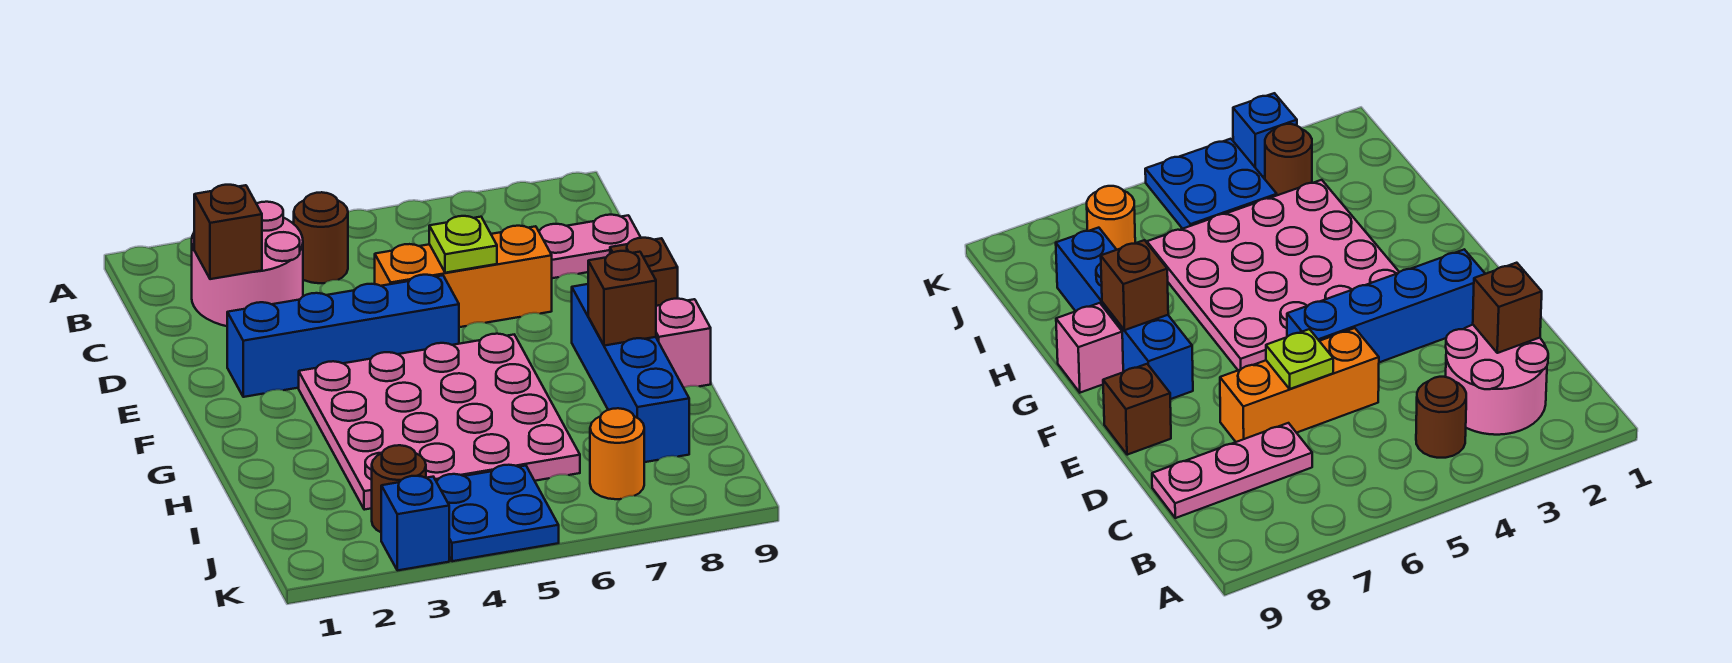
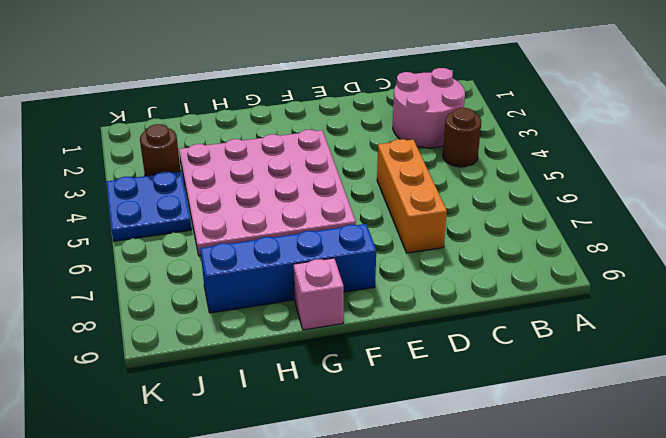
none -> pink plate C7:C9 level 1
none -> blue brick E2:E5 level 1
none -> brown brick E9 level 1

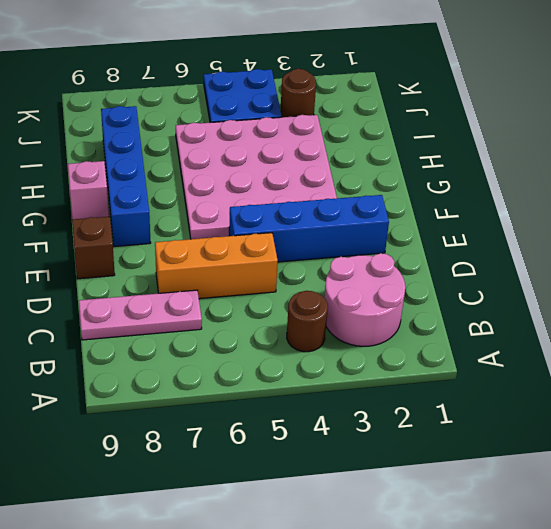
none -> orange round brick J7 level 1
none -> blue brick K3 level 1
none -> brown brick C2 level 2

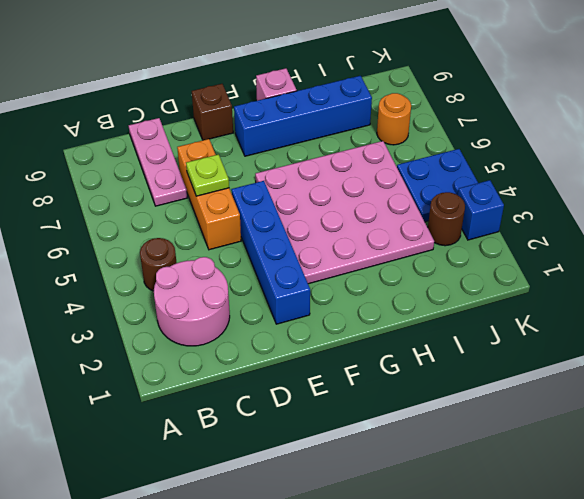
none -> brown brick C2 level 2
none -> brown brick G8 level 2

